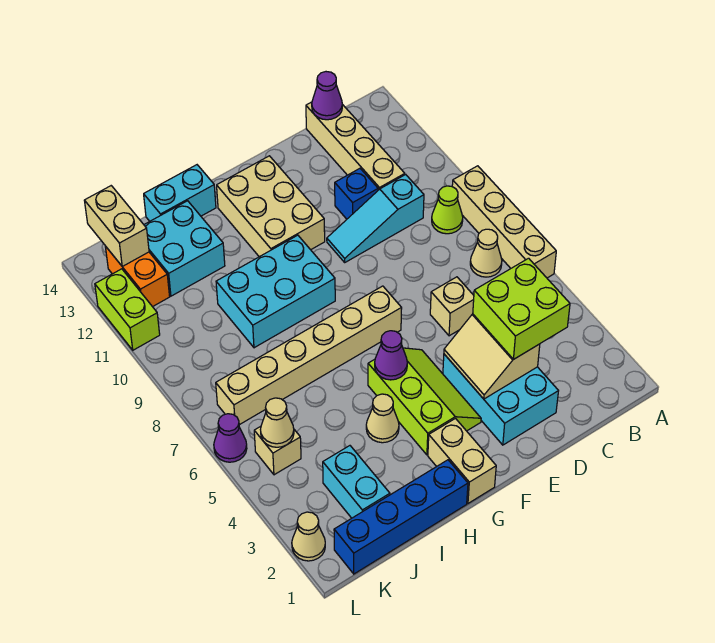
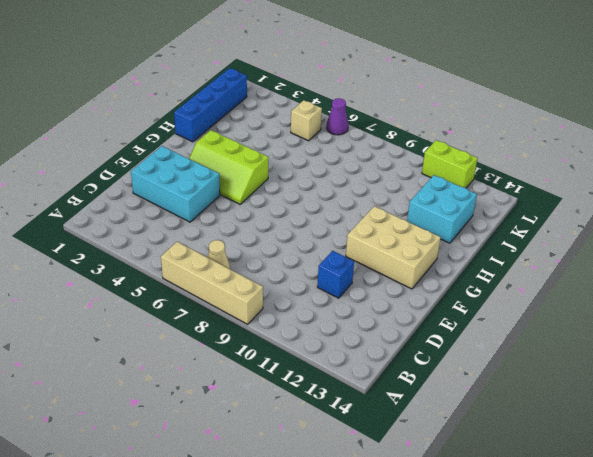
none -> lime cone B9 level 1
none -> cyan slope C10:E10 level 1 top C
none -> tan brick C11:C14 level 1

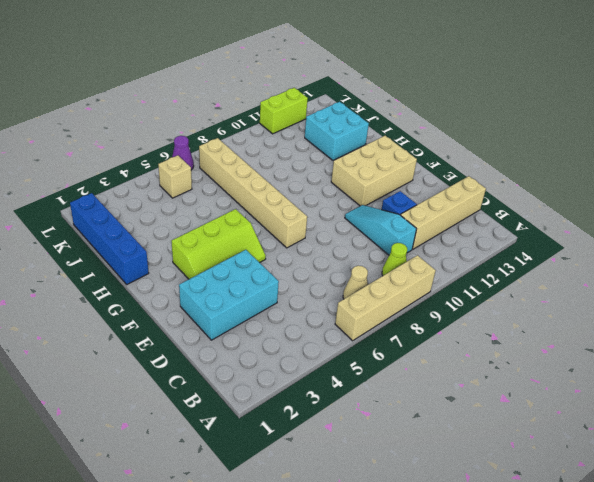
none -> tan brick D6 level 1
none -> tan brick G1:G2 level 1
none -> cyan brick G9:I10 level 1

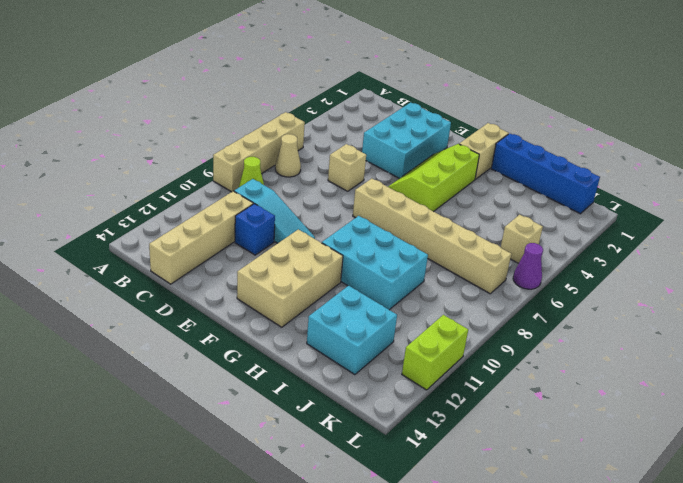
none -> tan cone H4 level 1
none -> cyan brick H14:I14 level 1
none -> cyan brick J2:J3 level 1

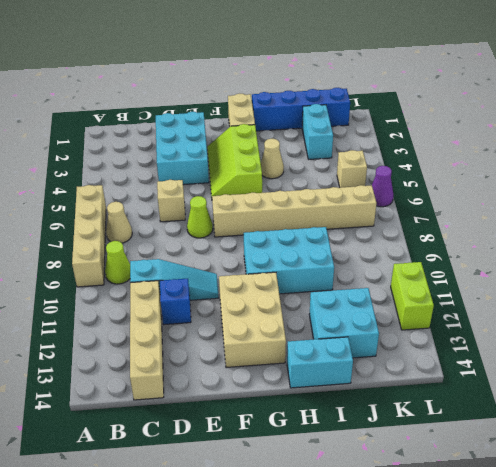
lime cone E7 level 1 -> none
none -> orange brick K12:K13 level 1
none -> tan cone L2 level 1
none -> purple cone C14 level 2

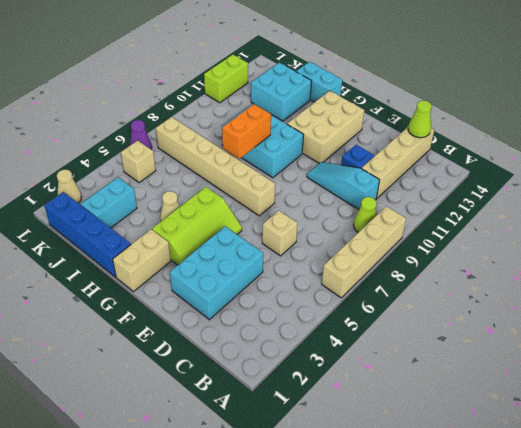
lime cone C14 level 2 -> purple cone C14 level 2
orange brick H8:H9 level 2 -> orange brick K12:K13 level 1
none -> tan cone B7 level 1
none -> tan slope D3:E4 level 2 top D
none -> purple cone G5 level 2

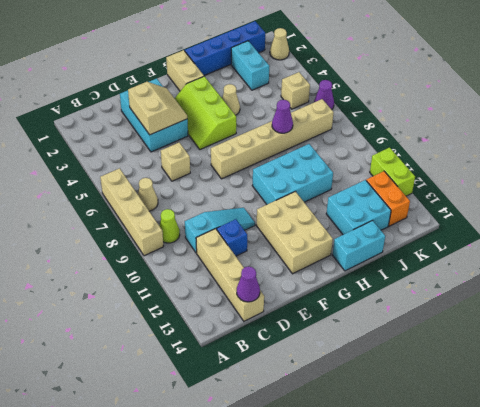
purple cone I7 level 2 -> purple cone G5 level 2
none -> tan cone K5 level 2
none -> tan brick K13:K14 level 2
none -> lime brick C3:D4 level 3

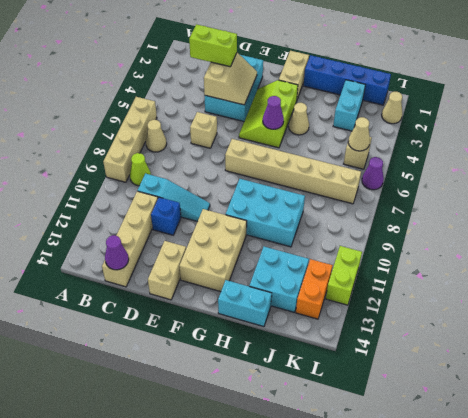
lime brick C3:D3 level 3 -> lime brick C3:D4 level 3
tan brick E13:E14 level 1 -> tan brick K13:K14 level 2

